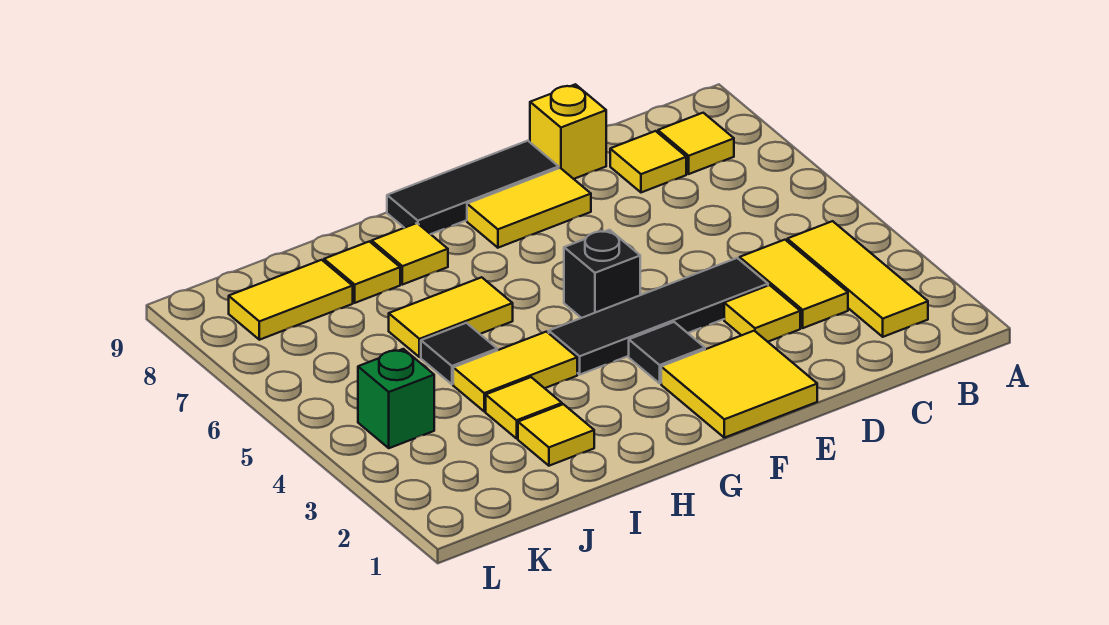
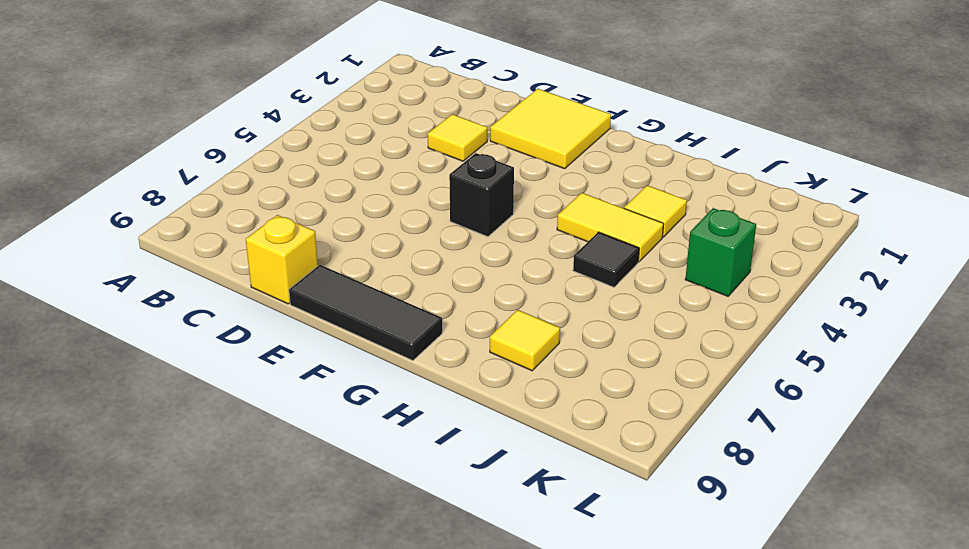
none -> yellow tile B2:B4 level 1
none -> yellow tile B8 level 1
none -> yellow tile C3:C4 level 1

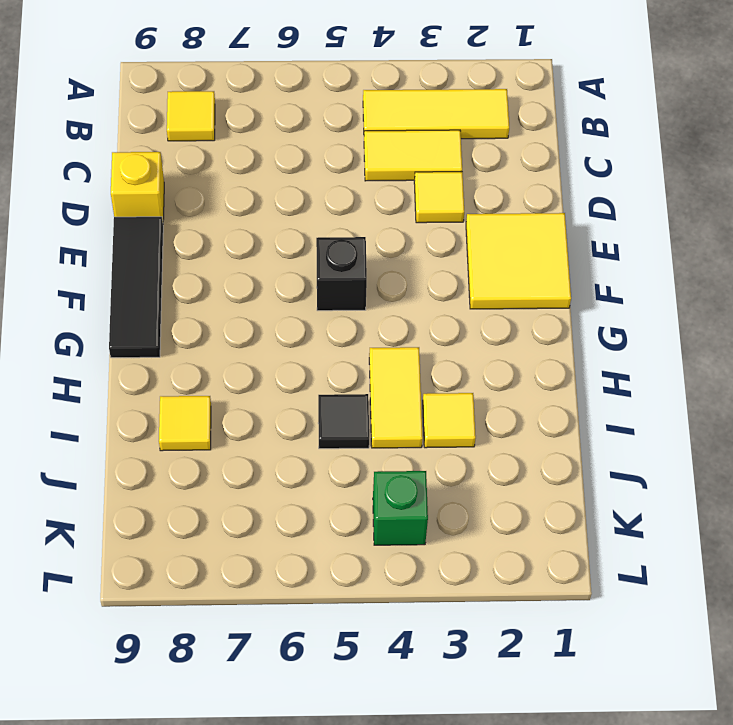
none -> yellow tile C8 level 1
none -> black tile D4:G4 level 1
none -> yellow tile E8:F8 level 1

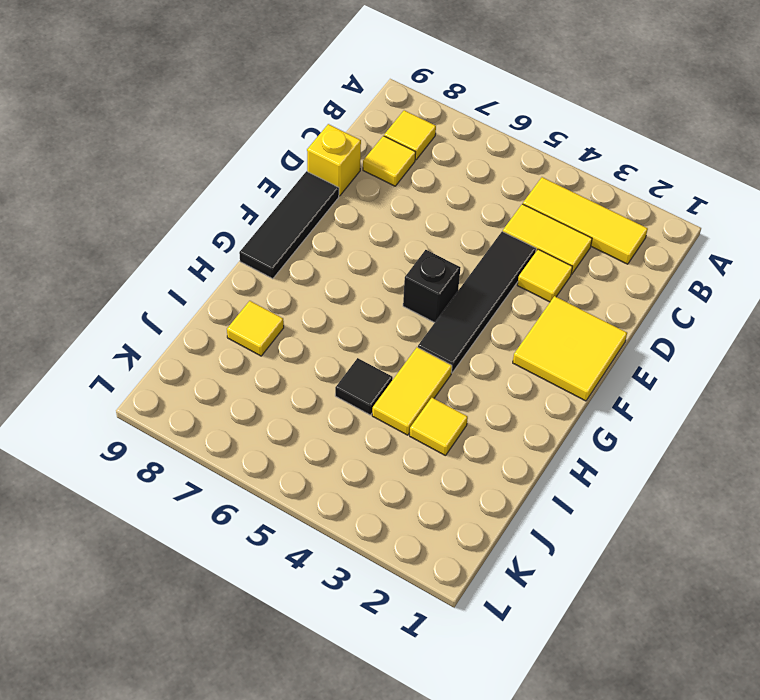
none -> yellow tile E8:F8 level 1
none -> black tile F3 level 1
none -> yellow tile H6:I6 level 1

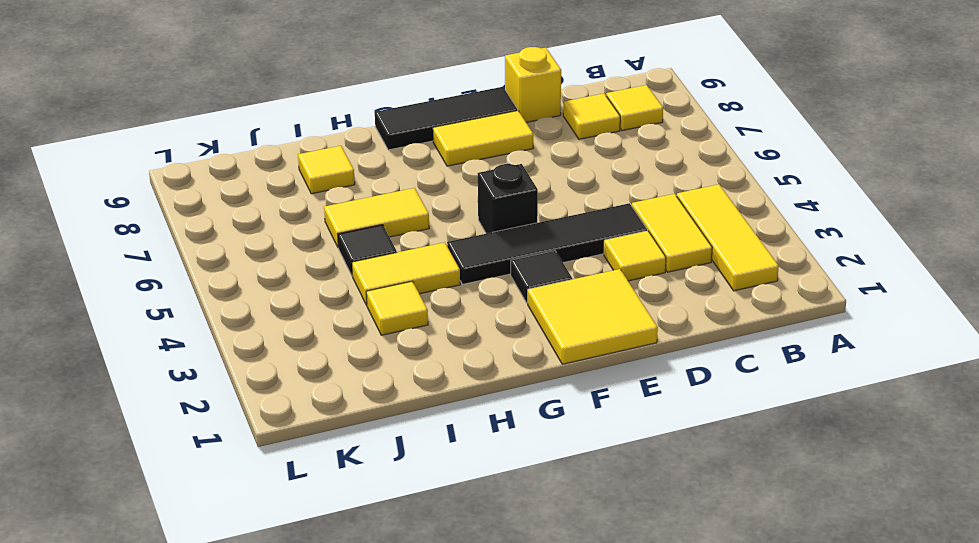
none -> yellow tile H8 level 1
none -> yellow tile I2 level 1
none -> yellow tile J8:K8 level 1

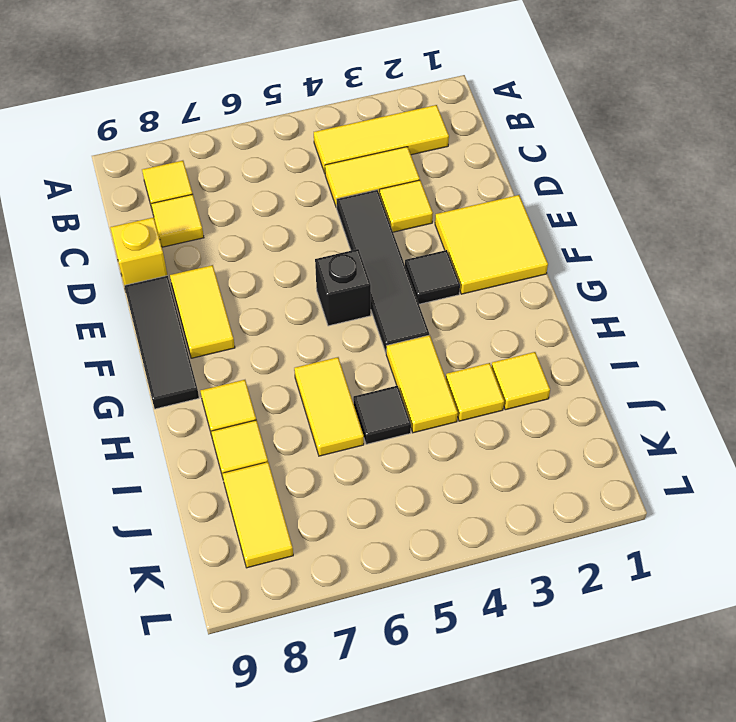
none -> green brick K4 level 1

